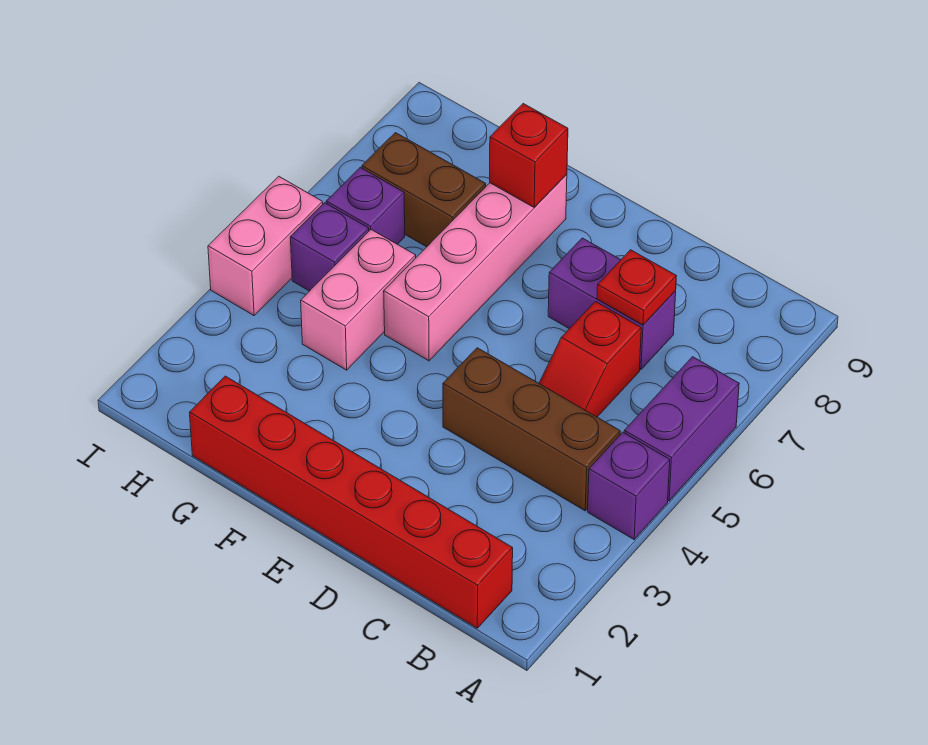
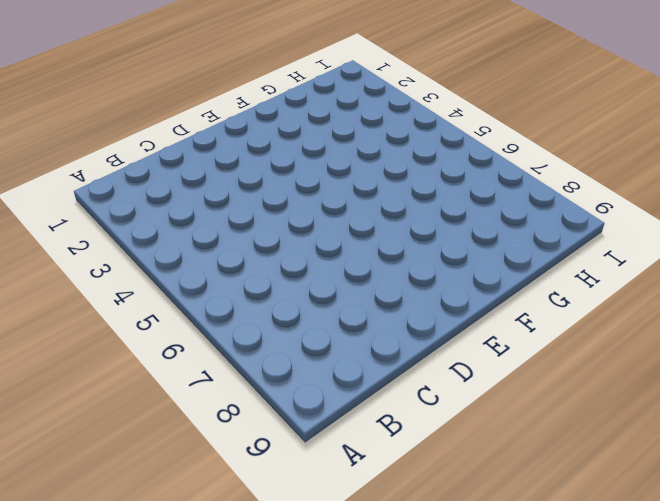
none -> purple brick A4 level 1
none -> purple brick A5:A6 level 1
none -> red brick B1:G1 level 1

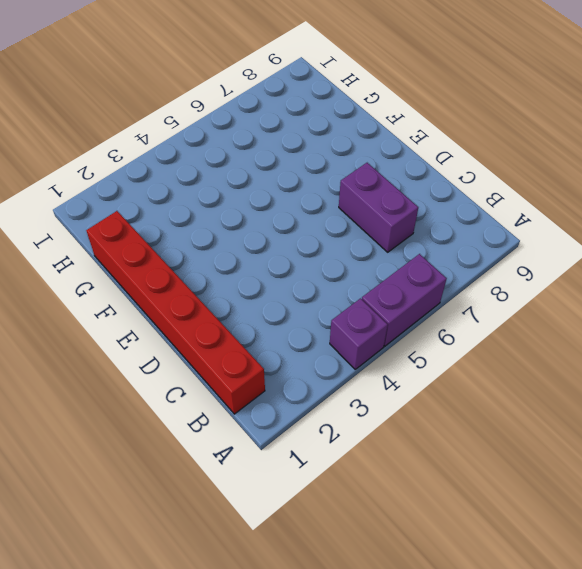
none -> brown brick B4:D4 level 1
none -> red slope C5:C6 level 1 top 6
none -> pink brick F5:F8 level 1

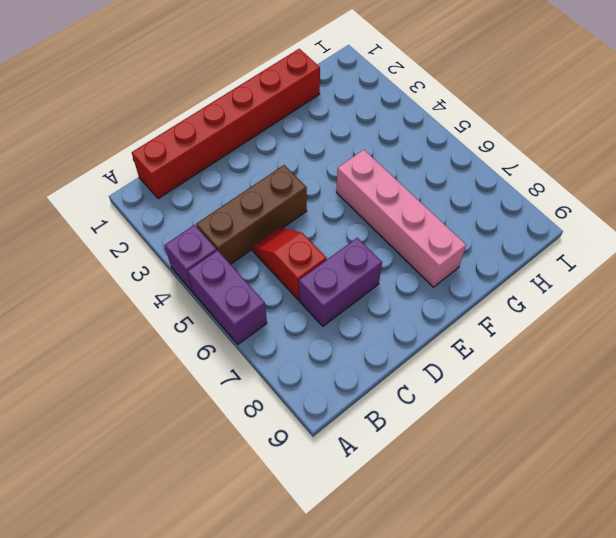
none -> pink brick G4:G5 level 1
none -> brown brick G7:H7 level 1
none -> purple brick H5 level 1

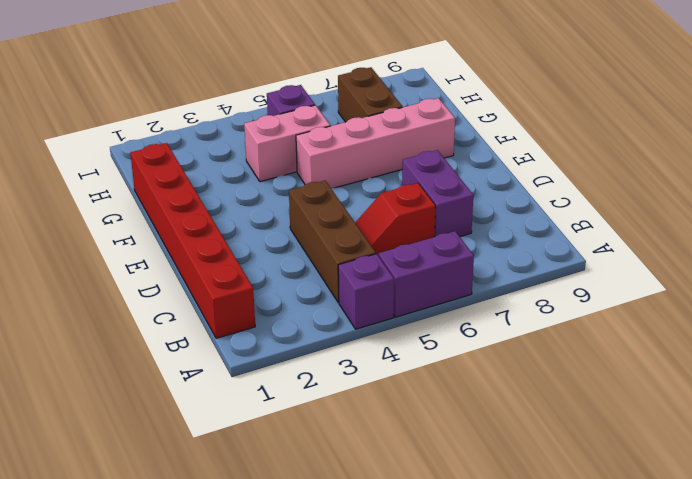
none -> purple brick H6 level 1
none -> pink brick I4:I5 level 1
none -> red plate C7 level 2

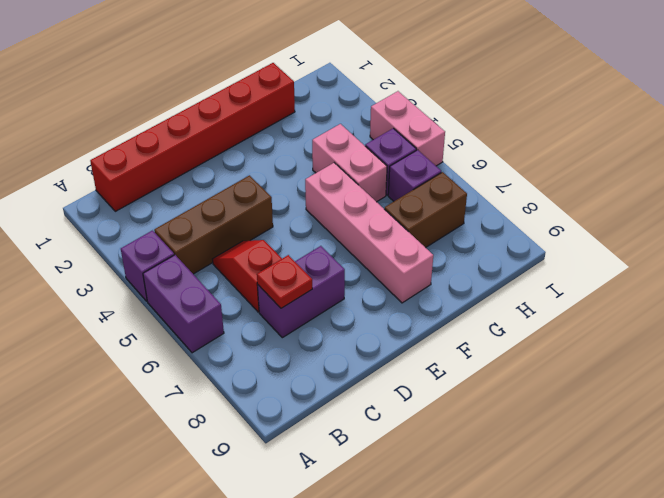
none -> red brick F8 level 2

